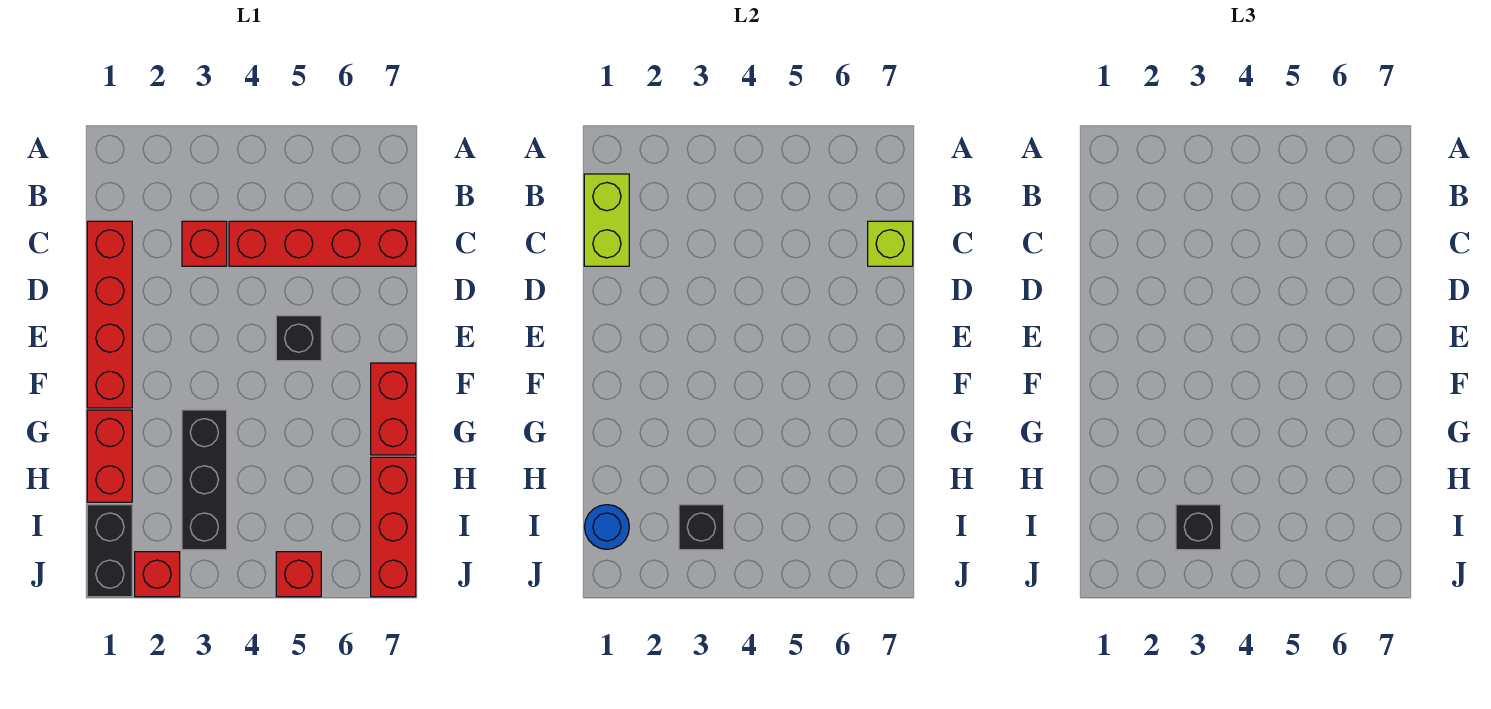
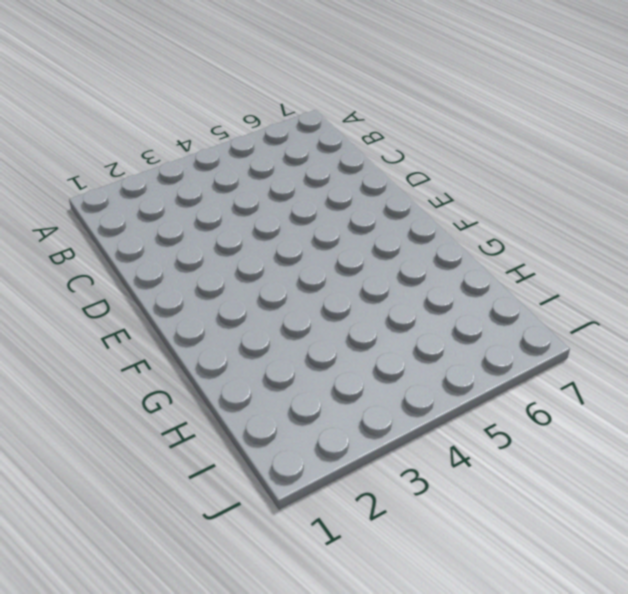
none -> red brick C1:F1 level 1
none -> red brick C3 level 1
none -> red brick C4:C7 level 1

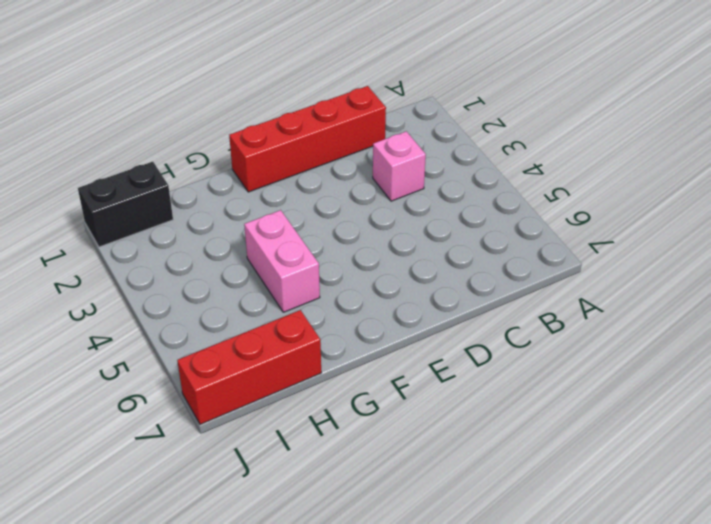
pink brick C3 level 1 -> red brick C3 level 1
pink brick G4:G5 level 1 -> none
none -> red brick C4:C7 level 1
none -> black brick E5 level 1
none -> red brick F7:G7 level 1

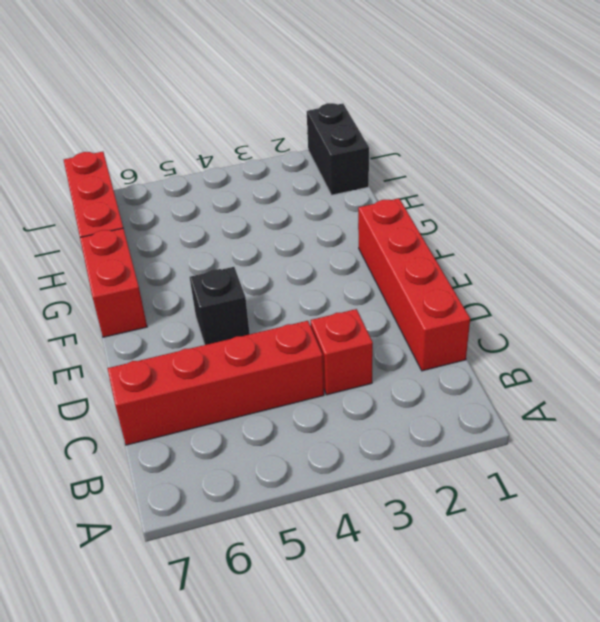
none -> red brick G1:H1 level 1
none -> black brick G3:I3 level 1
none -> red brick J2 level 1

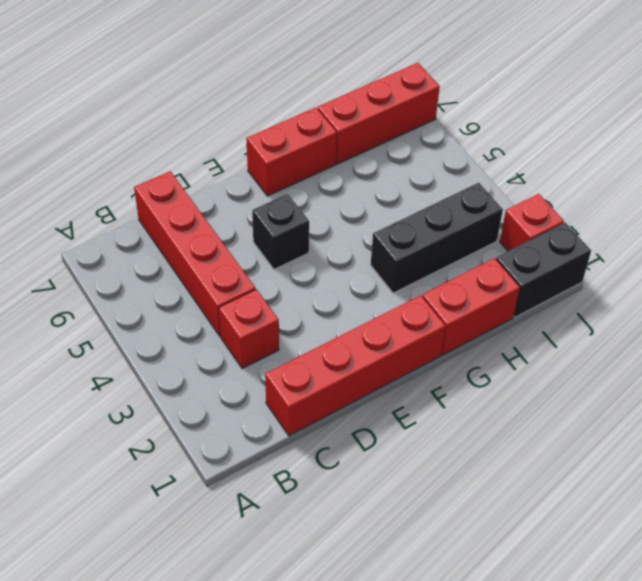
none -> red brick J5 level 1
none -> lime brick B1:C1 level 2
none -> lime brick C7 level 2

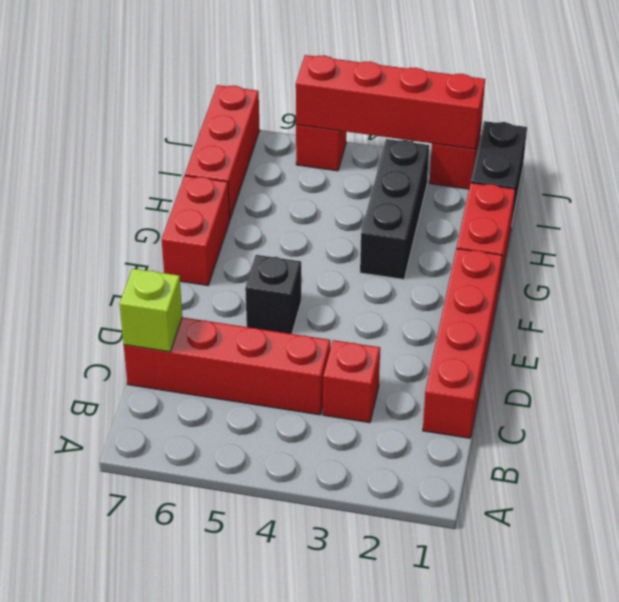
red brick J2:J5 level 2 -> none
none -> lime brick B1:C1 level 2
none -> blue round brick I1 level 2
none -> black brick I3 level 2

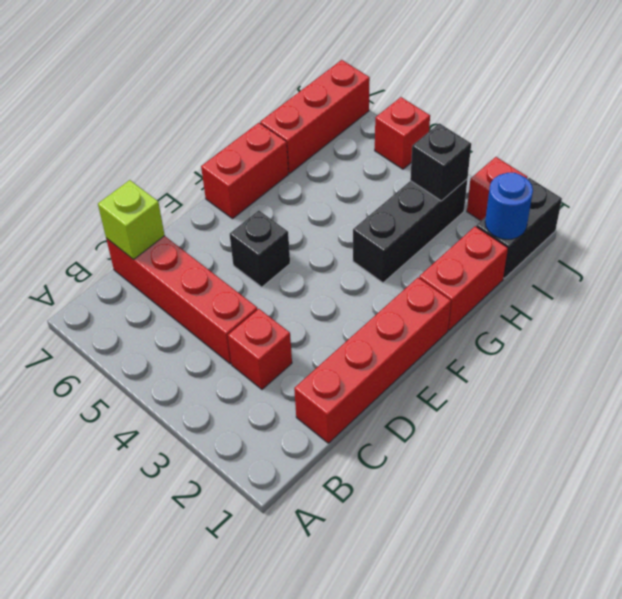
none -> lime brick B1:C1 level 2
none -> black brick I3 level 3

